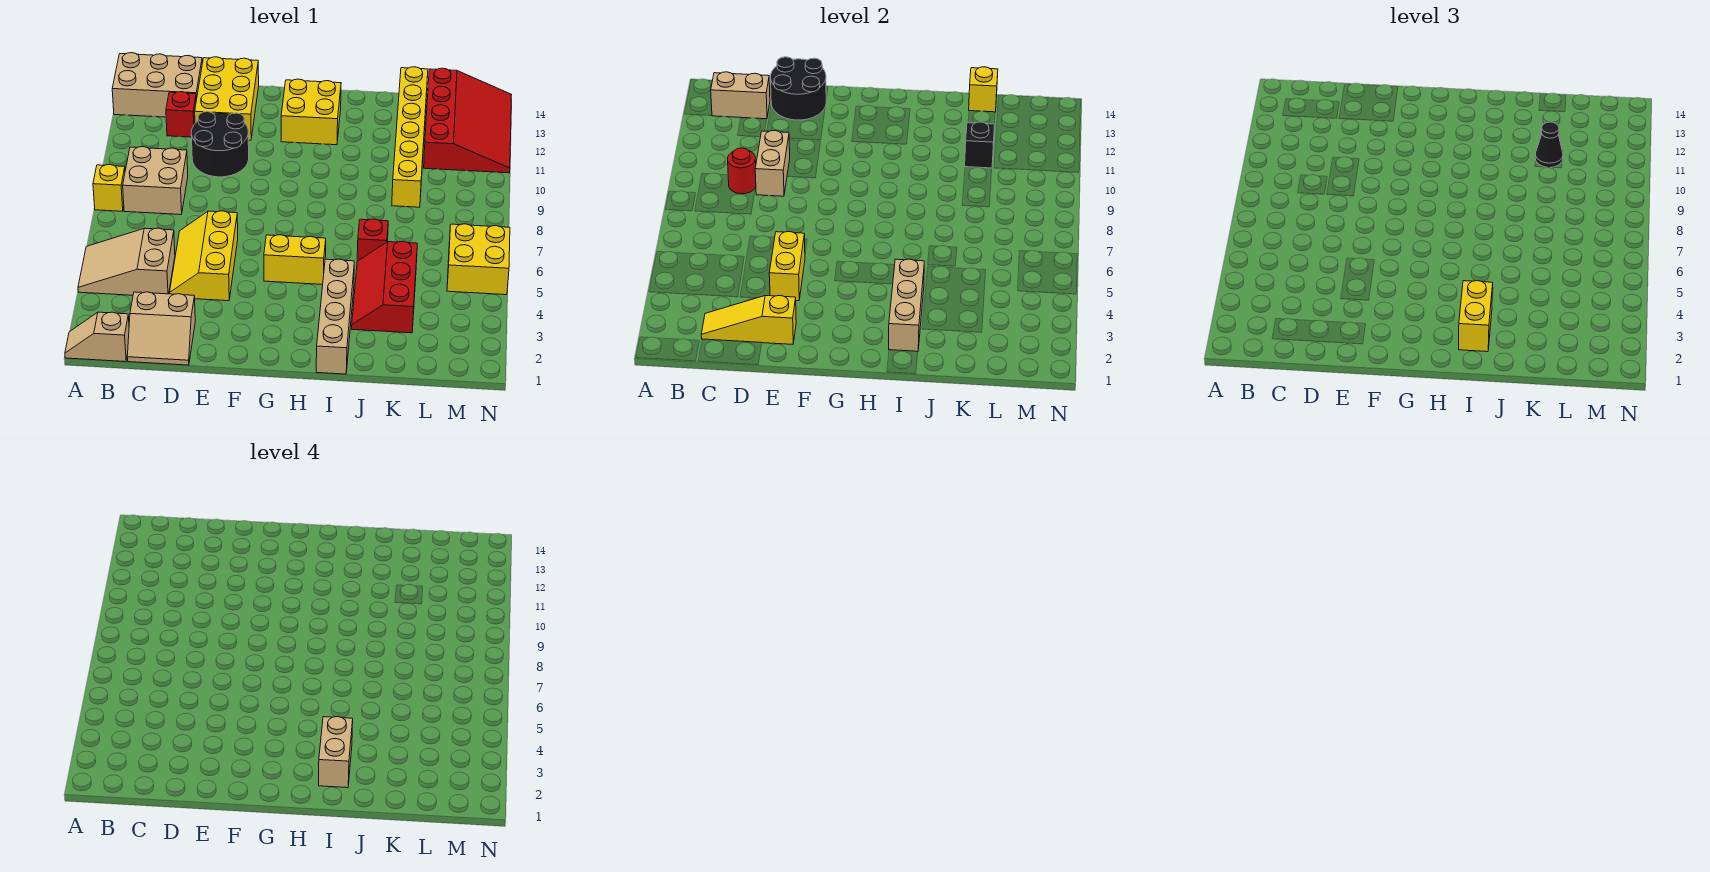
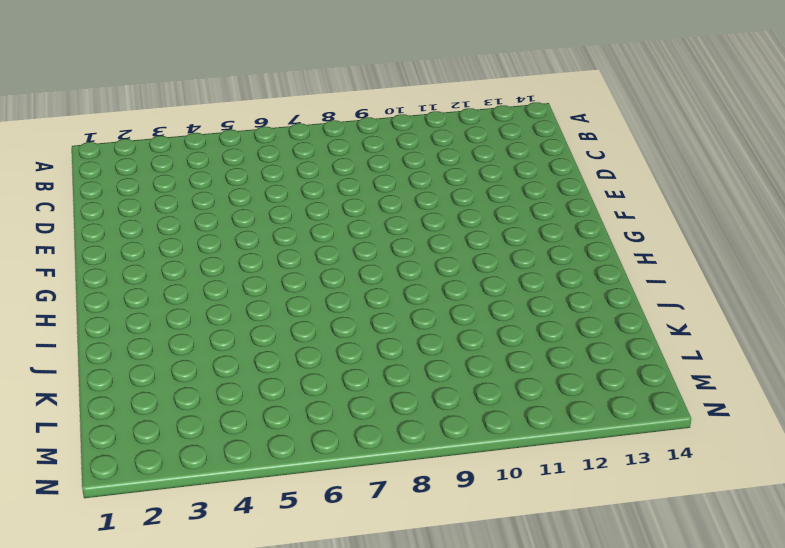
none -> tan slope A1:B1 level 1 top B
none -> tan slope A4:C5 level 1 top C
none -> yellow brick A8 level 1
none -> tan brick A13:C14 level 1

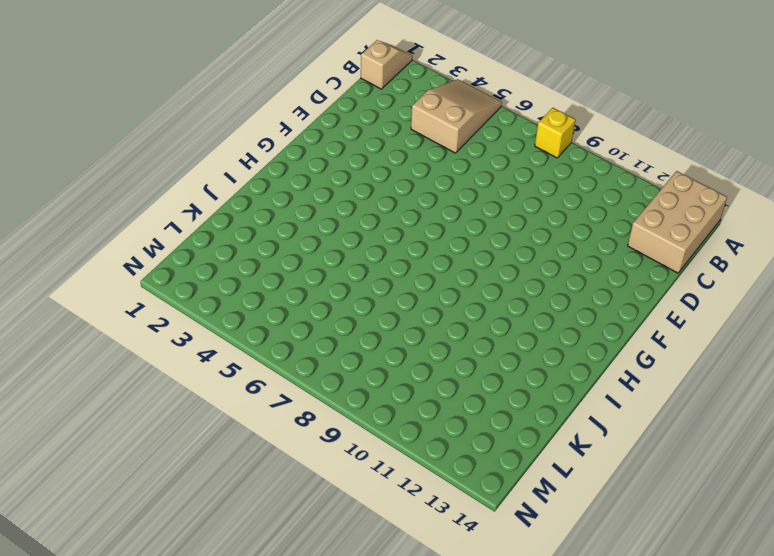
none -> tan brick B8:C9 level 1
none -> tan slope C1:D2 level 1 top 2
none -> red brick C12 level 1
none -> yellow slope D4:E6 level 1 top E

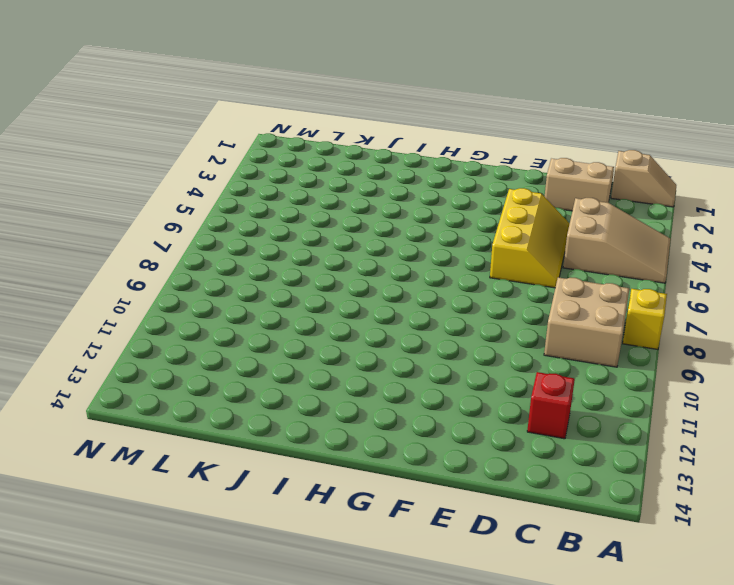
none -> tan brick A13:C14 level 1
none -> black round brick D10:E11 level 1
none -> yellow brick D12:E14 level 1
none -> yellow brick G5:H5 level 1

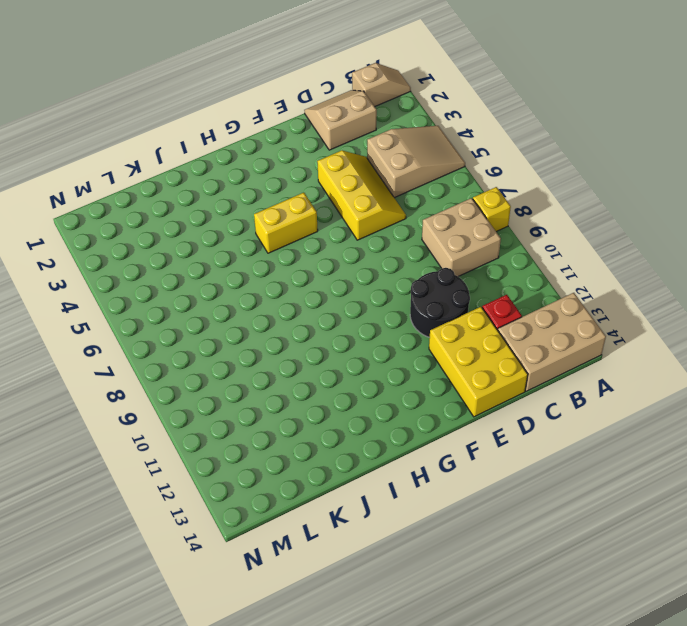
none -> yellow brick G12:H13 level 1
none -> tan brick I1:I4 level 1
none -> red slope J3:K5 level 1 top K
none -> red brick J6 level 1

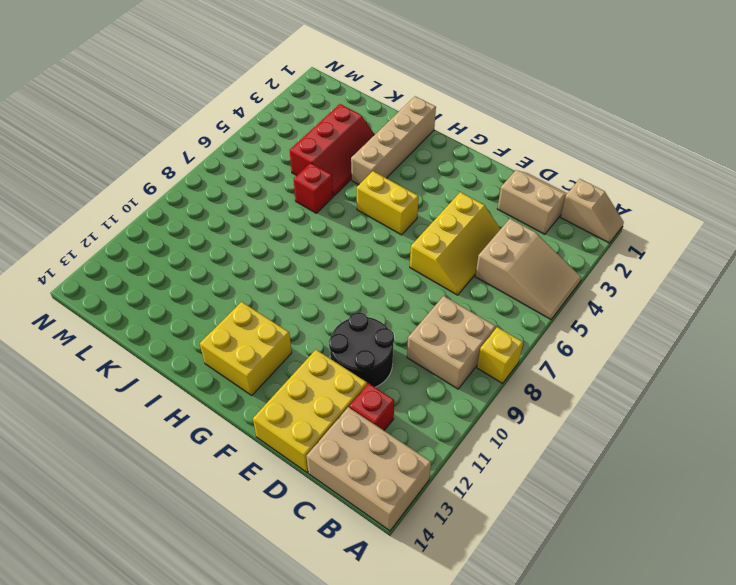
none -> yellow brick K9:K14 level 1
none -> red slope L11:N14 level 1 top L
none -> yellow brick M5:N6 level 1
none -> tan brick B13:C13 level 2

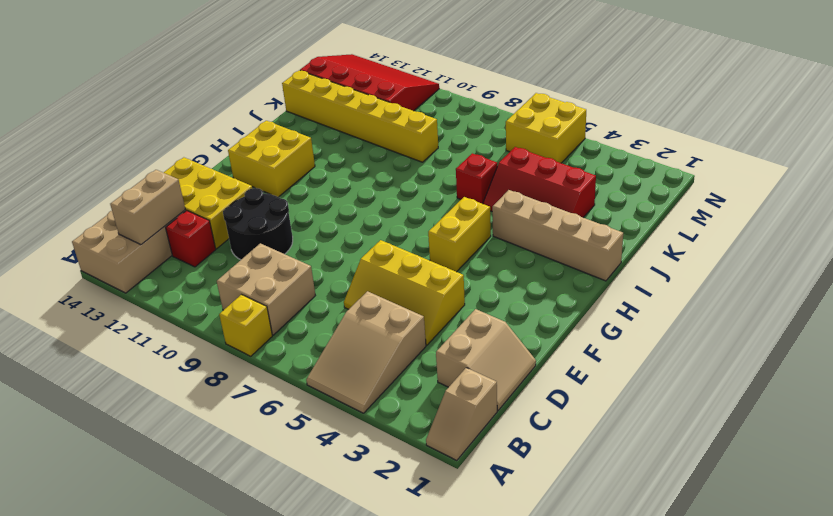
none -> yellow slope C2:E2 level 2 top E
none -> red round brick C9 level 2
none -> tan brick D9:D10 level 2
none -> black round brick D13:E14 level 2

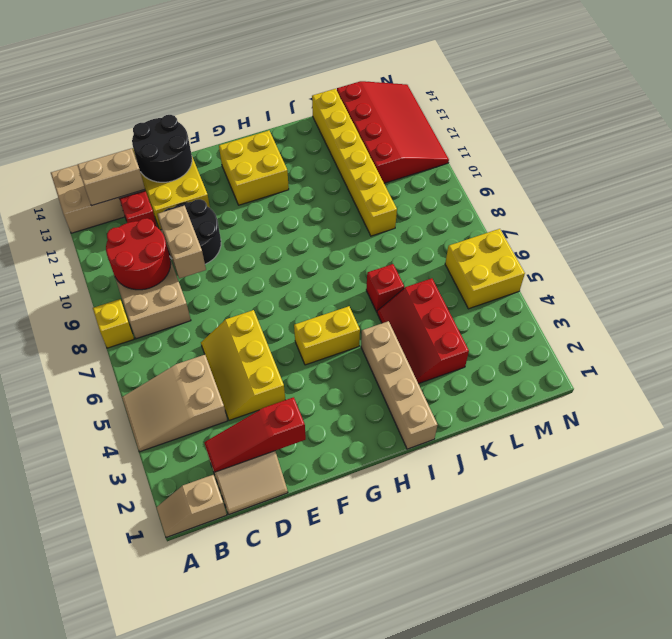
red round brick B9:C10 level 2 -> red round brick C9 level 2
red slope C2:E2 level 2 top E -> yellow slope C2:E2 level 2 top E
none -> yellow brick E4:E5 level 2
none -> tan brick I2:I4 level 2
none -> black brick K11 level 2
none -> yellow brick K14 level 2

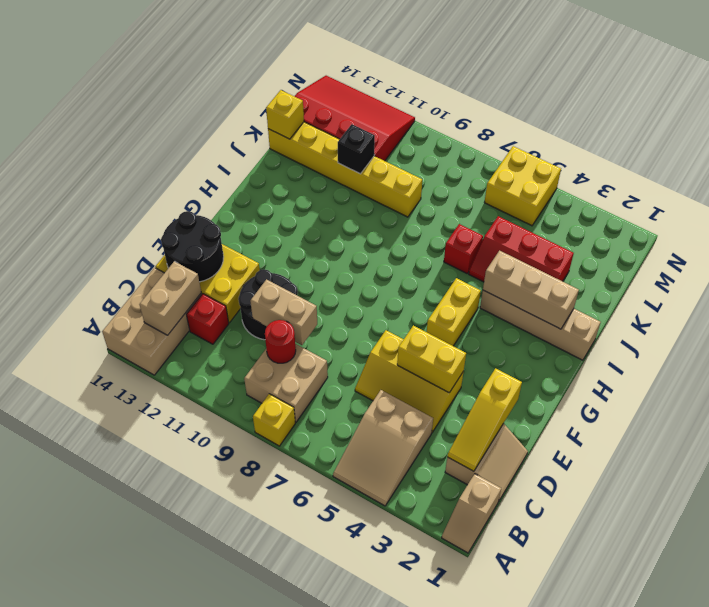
none -> yellow brick G12:H13 level 1
none -> yellow brick I2:I3 level 3
none -> black cone K11 level 3
none -> tan brick I2:I3 level 4

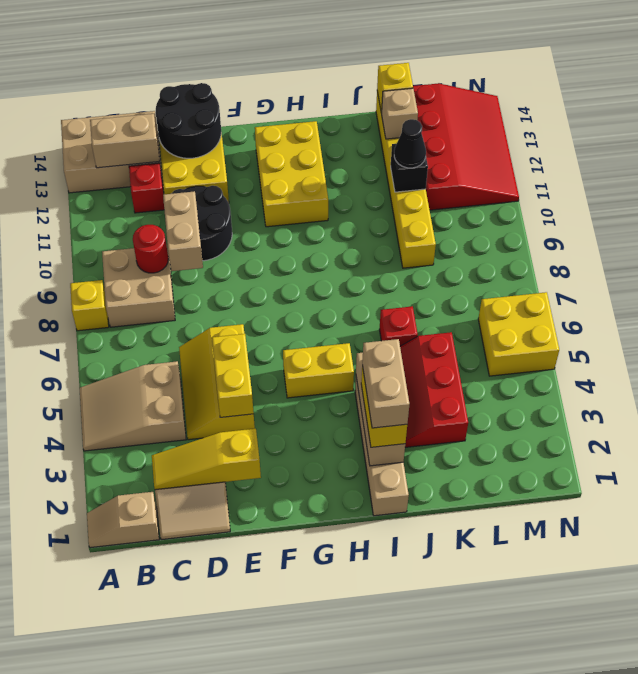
yellow brick G11:H13 level 1 -> yellow brick G12:H13 level 1
tan brick K13 level 2 -> none

